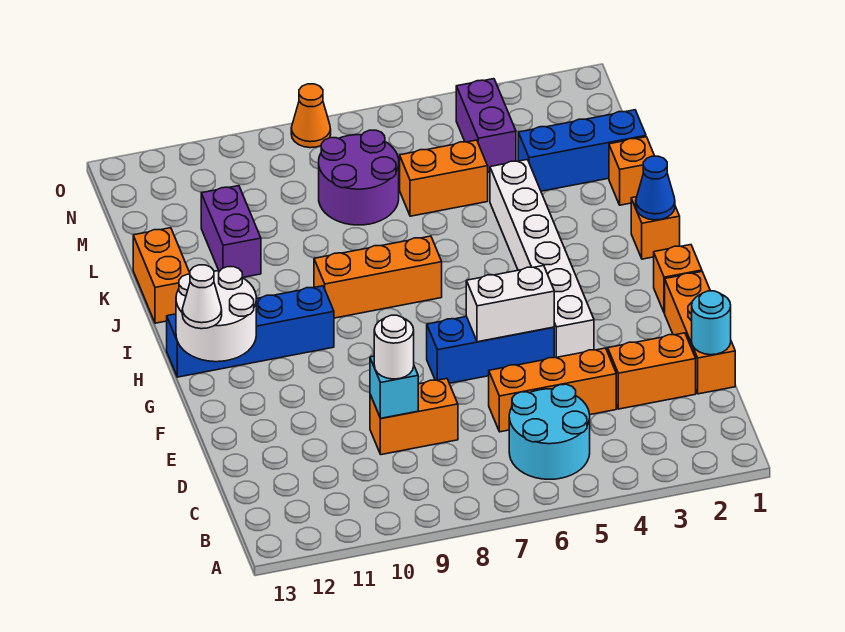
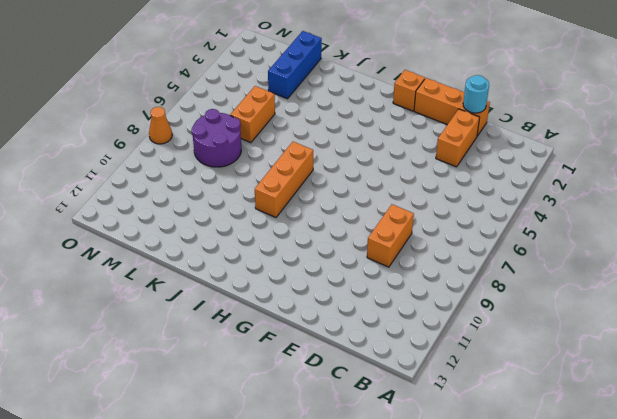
none -> cyan round brick B5:C6 level 1
none -> orange brick D4:D6 level 1
none -> white brick F4:K4 level 1

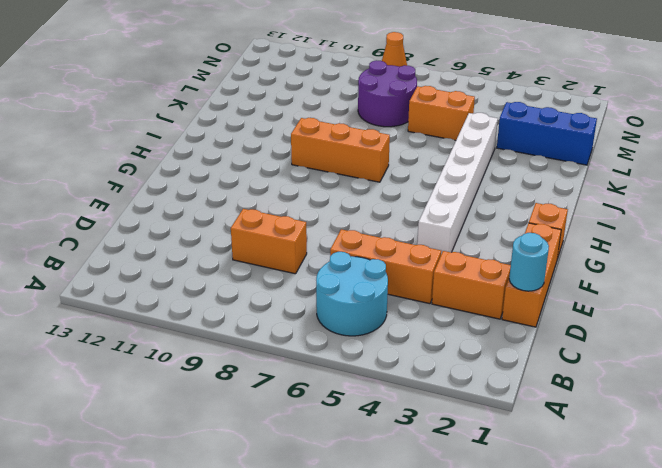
none -> blue brick F5:F7 level 1
none -> blue brick H10:H13 level 1
none -> orange brick I1 level 1

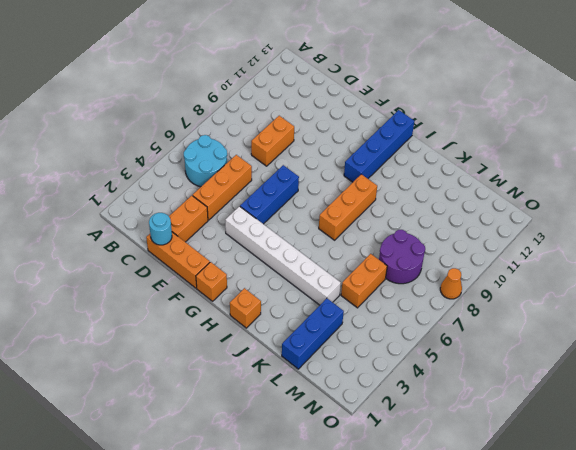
none -> orange brick J13:K13 level 1
none -> orange brick K1 level 1
none -> purple brick K11:L11 level 1

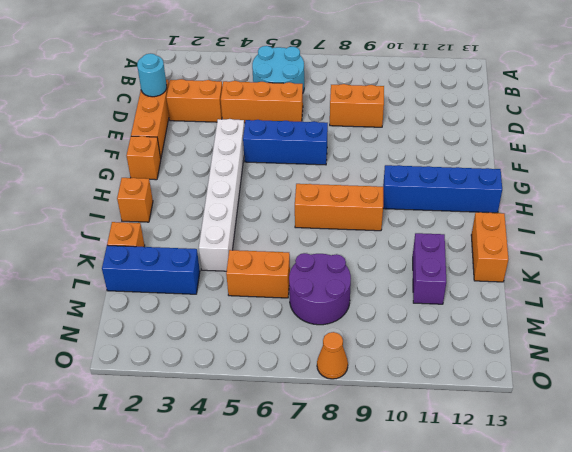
none -> purple brick M4:N4 level 1
none -> cyan brick D9 level 2
none -> white brick F5:F6 level 2

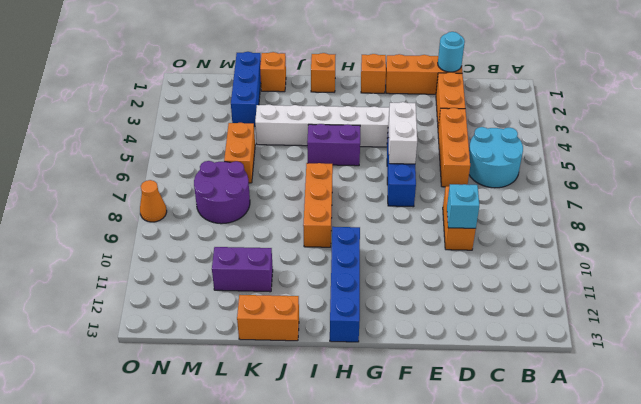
purple brick H5:I5 level 1 -> purple brick M4:N4 level 1
none -> white round brick G12:H13 level 2
none -> blue cone I1 level 2
none -> white round brick D9 level 3

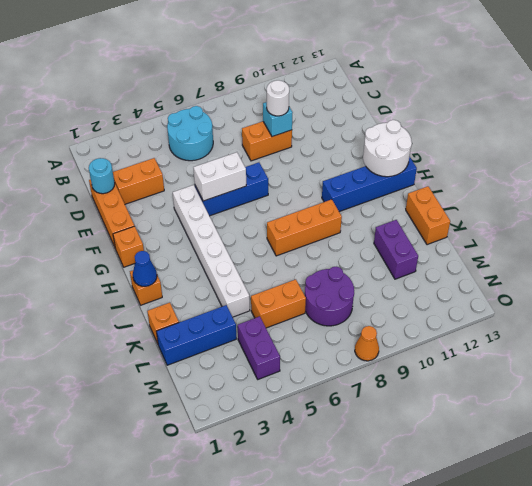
none -> orange brick D4:D6 level 1
none -> white cone G13 level 3

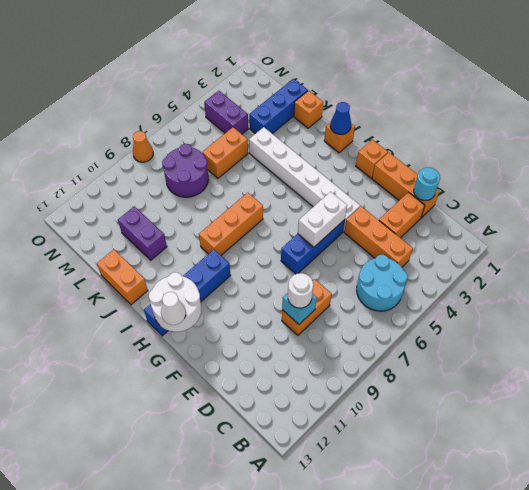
orange brick C4:E4 level 1 -> orange brick D4:D6 level 1

